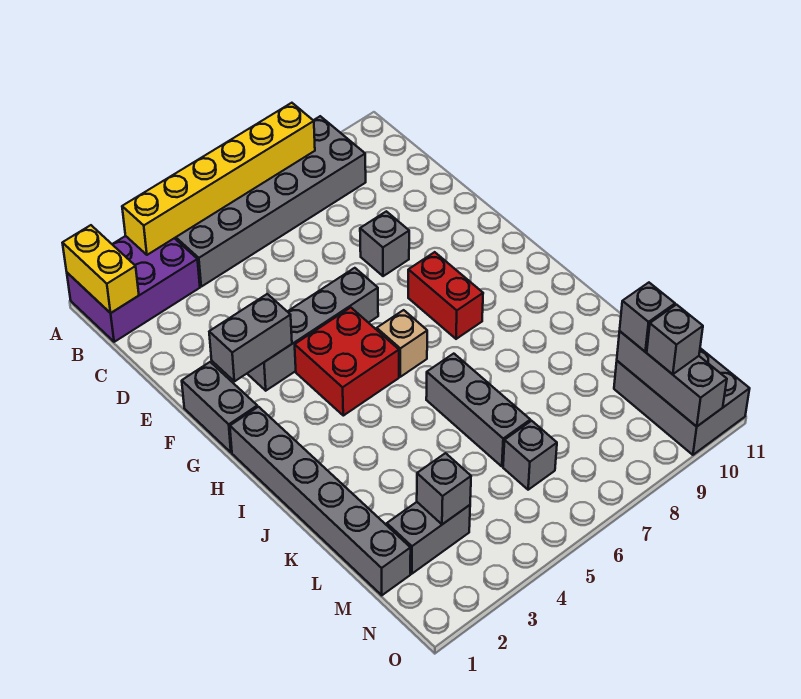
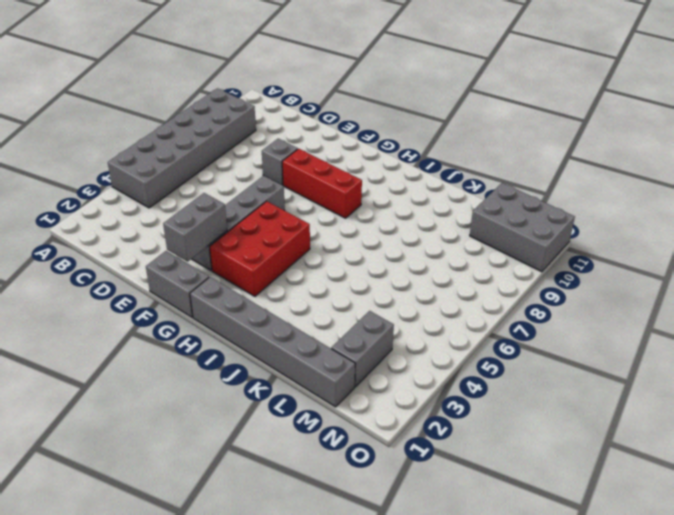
red brick F8:H8 level 1 -> red brick G8:H8 level 1
red brick G3:H5 level 1 -> red brick G4:H5 level 1
none -> purple brick A1:B3 level 1
none -> tan brick H6 level 1
none -> grey brick J6:L6 level 1

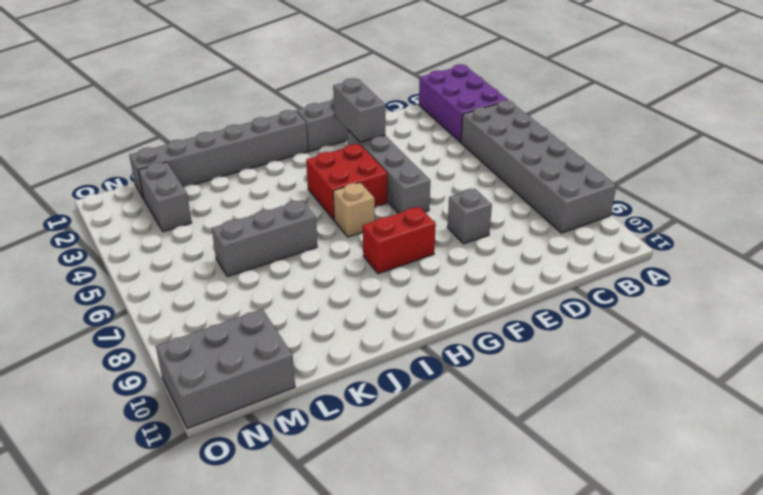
none -> grey brick M6 level 1
none -> yellow brick A1:B1 level 2
none -> yellow brick A3:A8 level 2

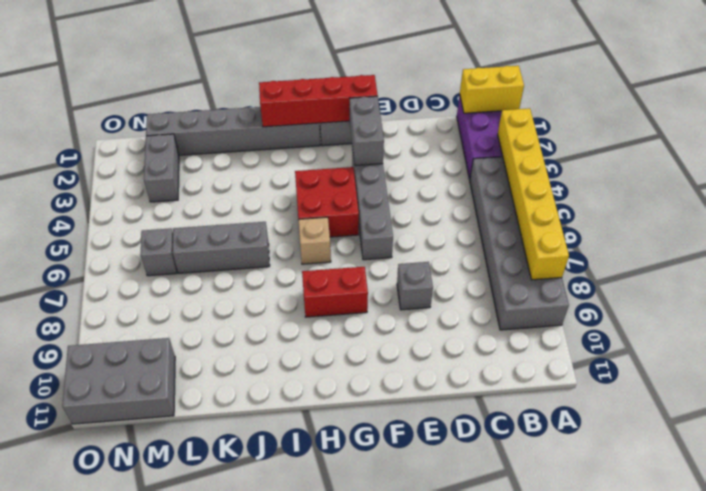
red brick F1:I1 level 2 -> none
none -> grey brick M3 level 2
none -> grey brick M10:O10 level 2
none -> grey brick M10 level 3

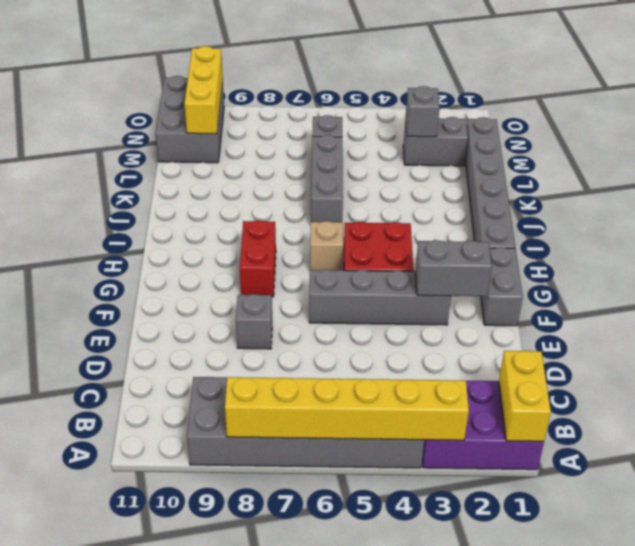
yellow brick M10:O10 level 2 -> grey brick M10:O10 level 2
none -> grey brick M10 level 3
none -> grey brick N10 level 3

